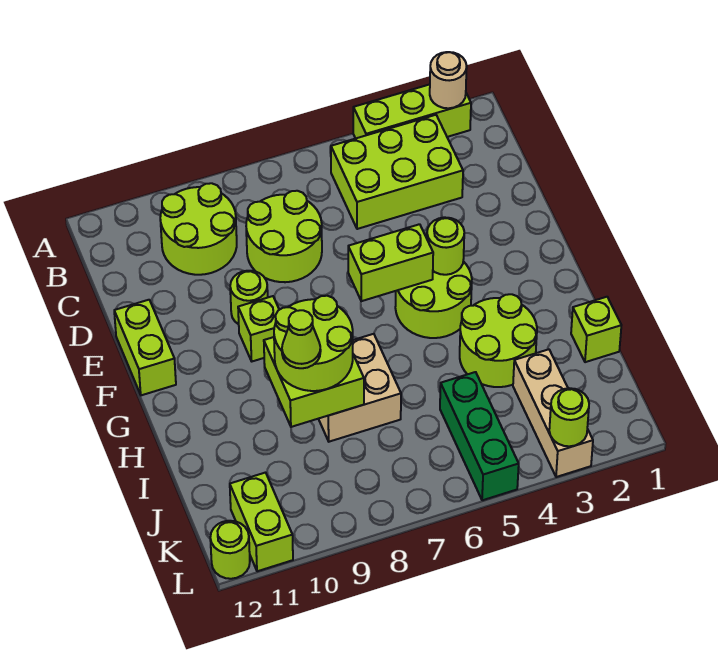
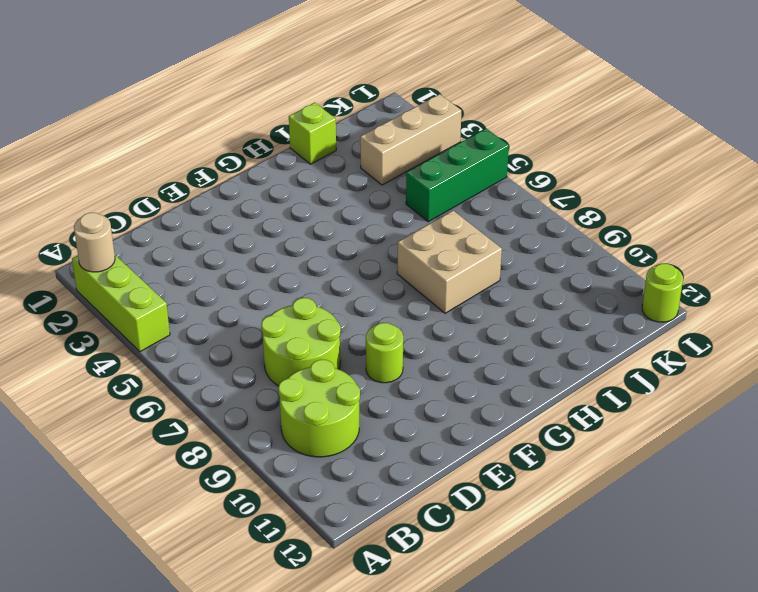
none -> lime brick B3:C5 level 1
none -> lime brick E12:F12 level 1
none -> lime round brick F4:G5 level 1

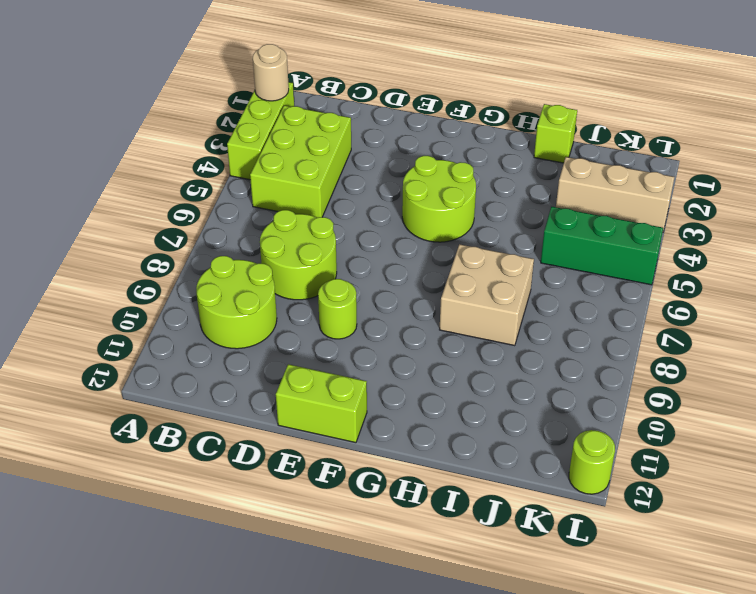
none -> lime brick F9 level 1
none -> lime round brick H3:I4 level 1
none -> lime brick K11:L11 level 1

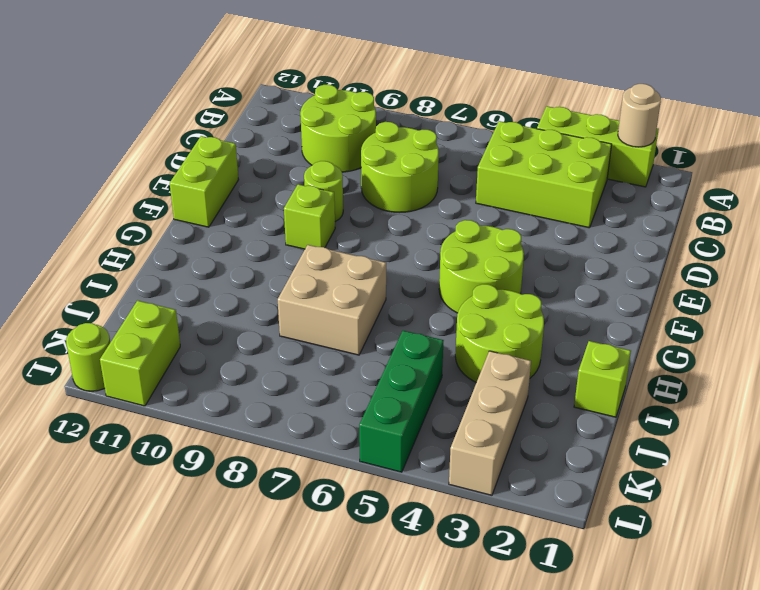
none -> lime round brick F4 level 2
none -> lime brick F5:F6 level 2
none -> lime brick H8:I9 level 2

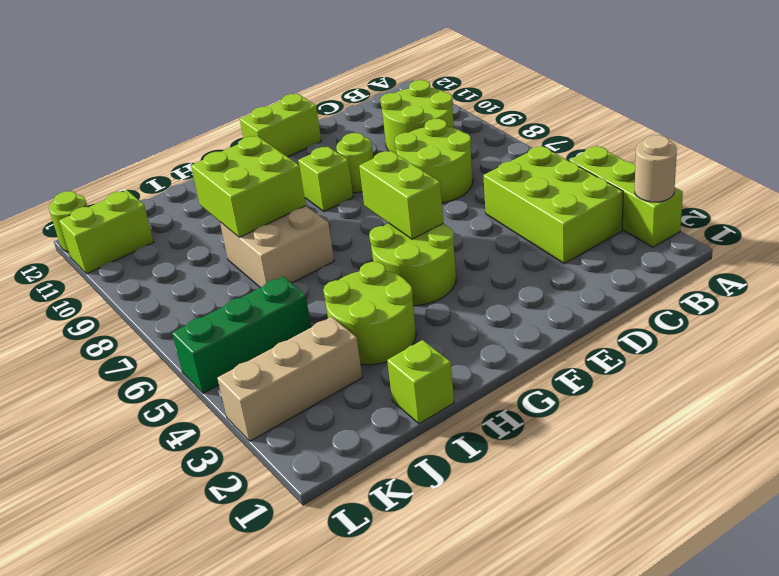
none -> lime round brick F4 level 2
none -> lime round brick L3 level 2
none -> lime round brick H8:I9 level 3

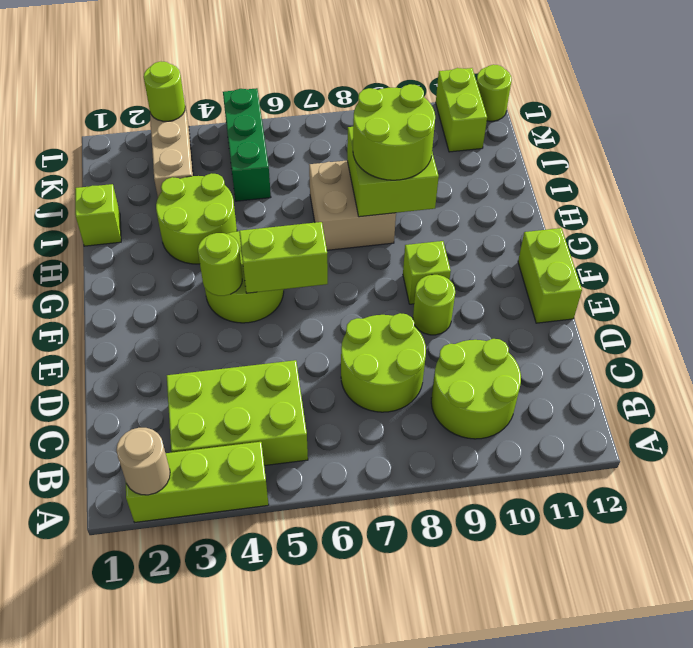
none -> lime cone I9 level 4

